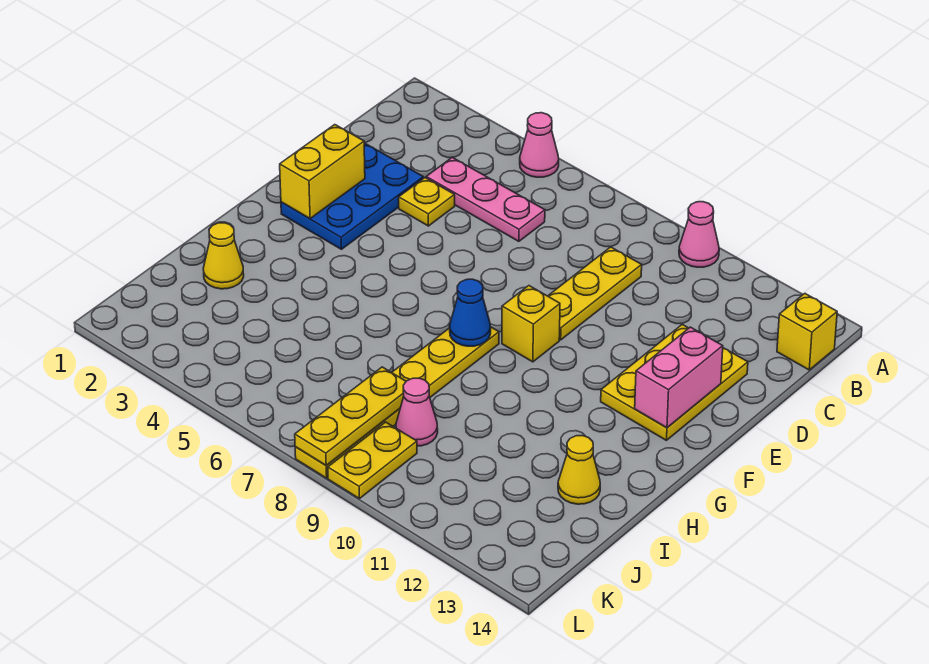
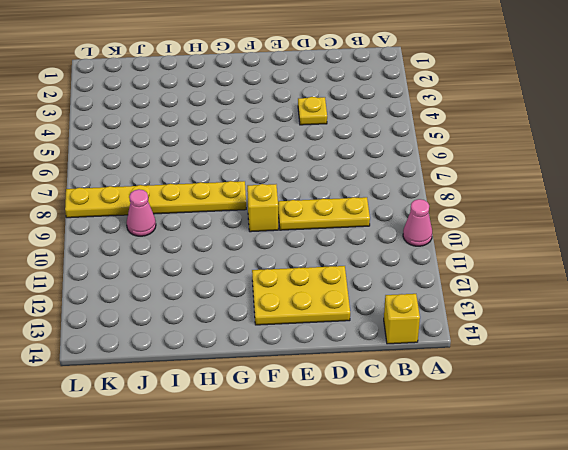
none -> pink cone A5 level 1
none -> pink plate C4:C6 level 1
none -> blue plate D2:F3 level 1

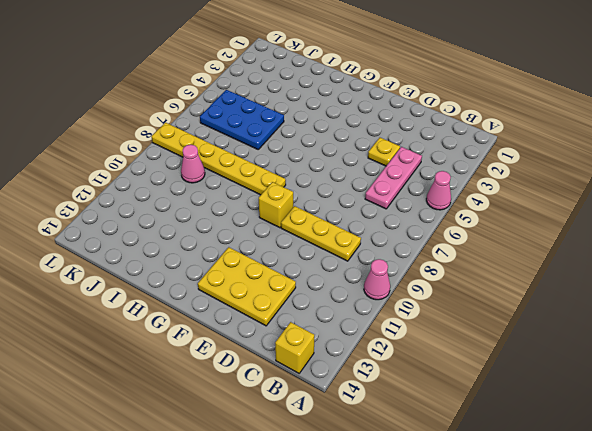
blue plate I5:K6 level 1 -> blue plate D2:F3 level 1
none -> yellow cone I2 level 1
none -> yellow cone I13 level 1
none -> yellow plate K9:L9 level 1

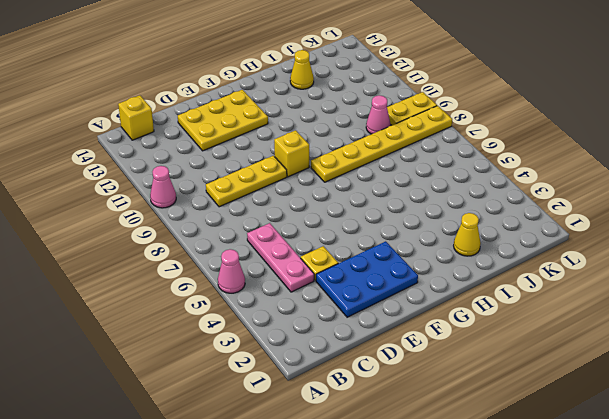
none -> yellow brick E2:F2 level 2
none -> pink brick E13:F13 level 2
none -> blue cone G8 level 2

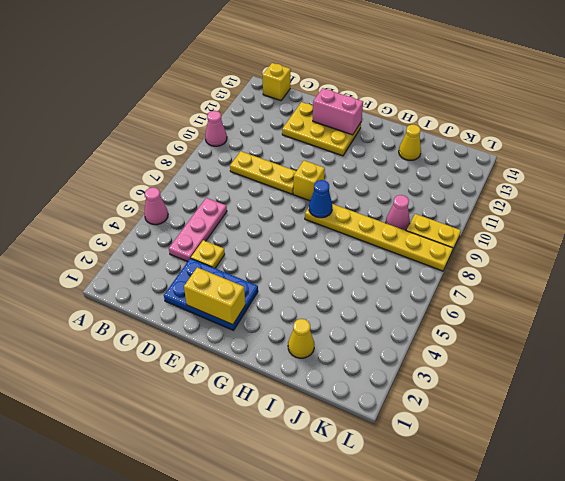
none -> yellow plate J8:L8 level 2

